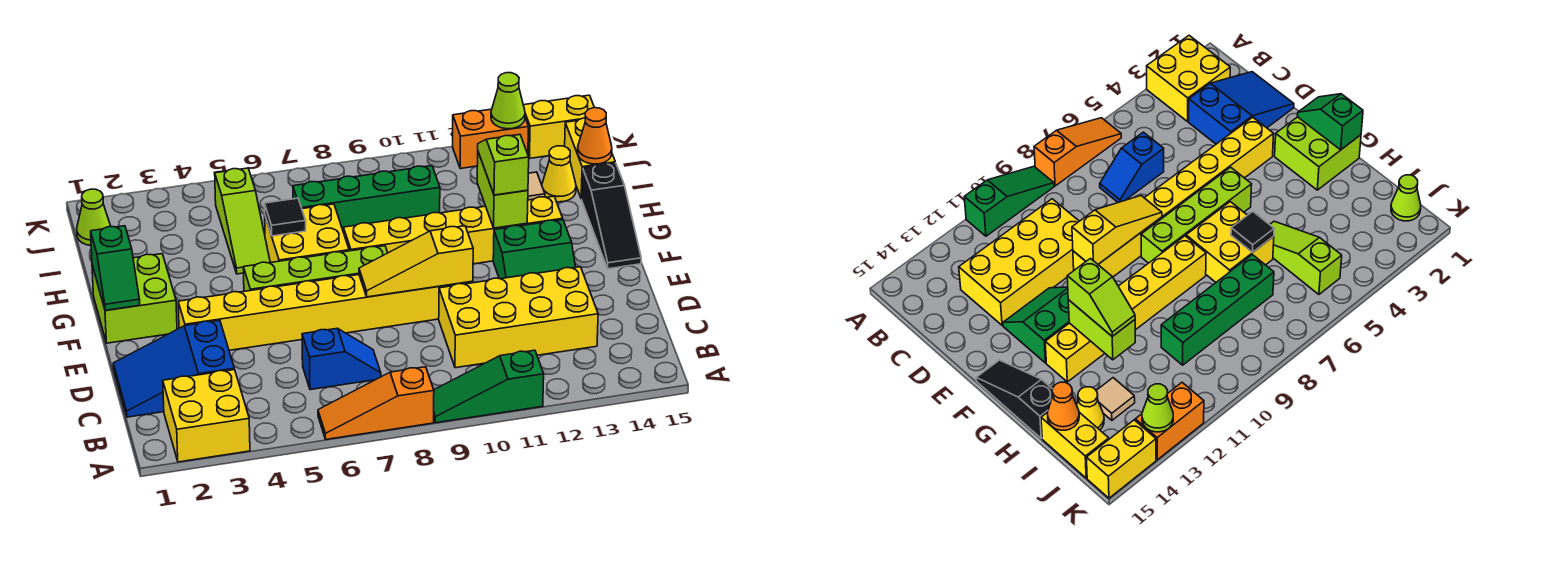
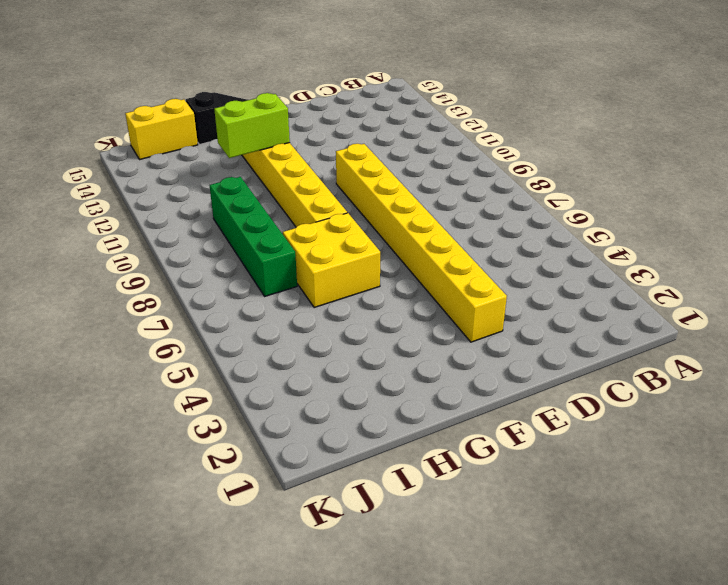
none -> yellow brick A2:B3 level 1
none -> orange slope A6:A8 level 1 top 8
none -> green slope A9:A11 level 1 top 11

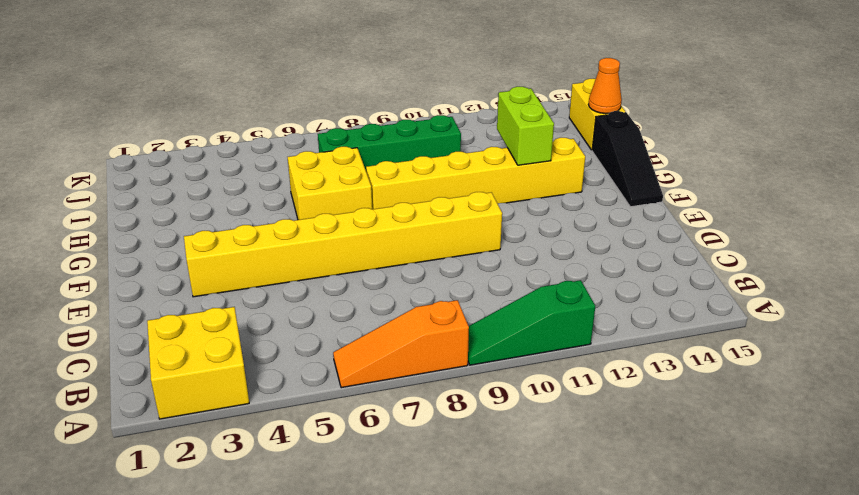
none -> blue slope C1:D3 level 1 top 3
none -> blue slope C6:C7 level 1 top 6
none -> yellow brick C10:D13 level 1

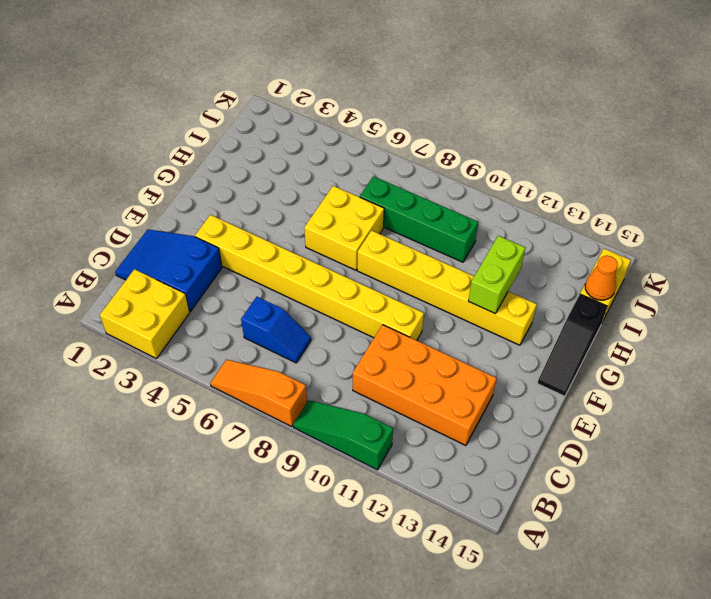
orange brick C10:D13 level 1 -> yellow brick C10:D13 level 1
none -> green slope E12:F13 level 1 top F
none -> lime brick F1:G2 level 1
none -> lime brick F5:F8 level 1

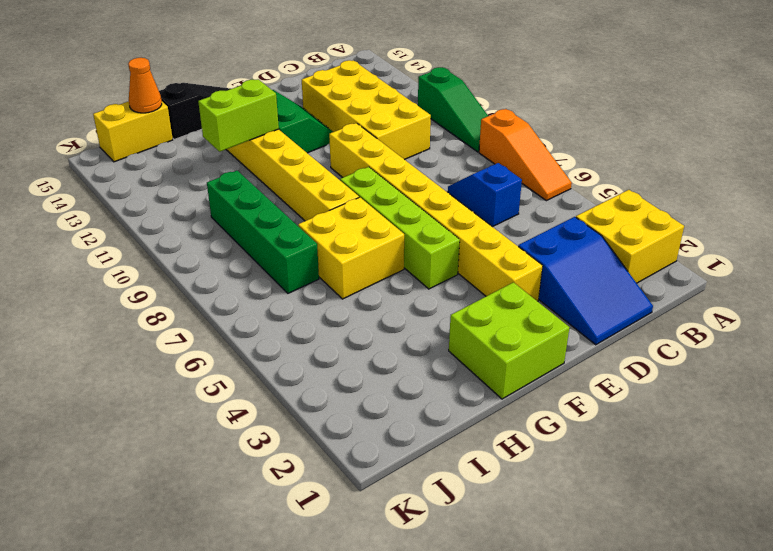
none -> lime slope H5:J5 level 1 top J
none -> tan tile I13 level 1
none -> yellow cone I14 level 1

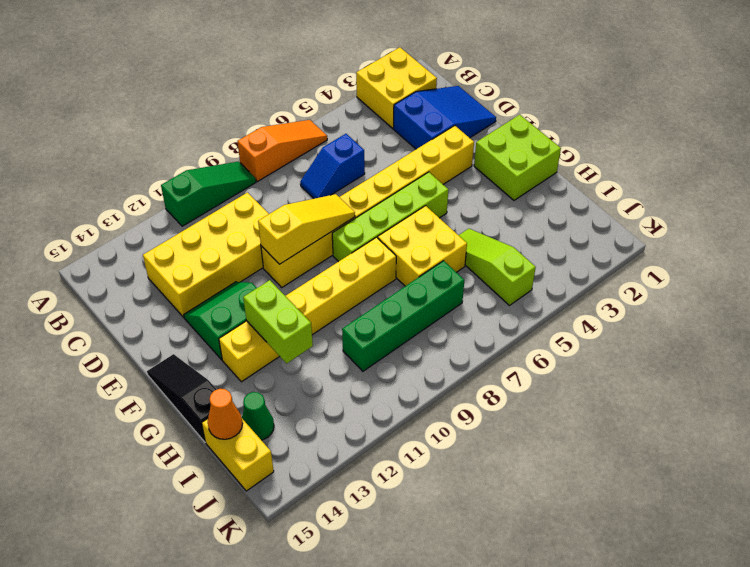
green cone I14 level 1 -> yellow cone I14 level 1
none -> tan tile I13 level 1
none -> lime cone J1 level 1
none -> orange brick K12:K13 level 1

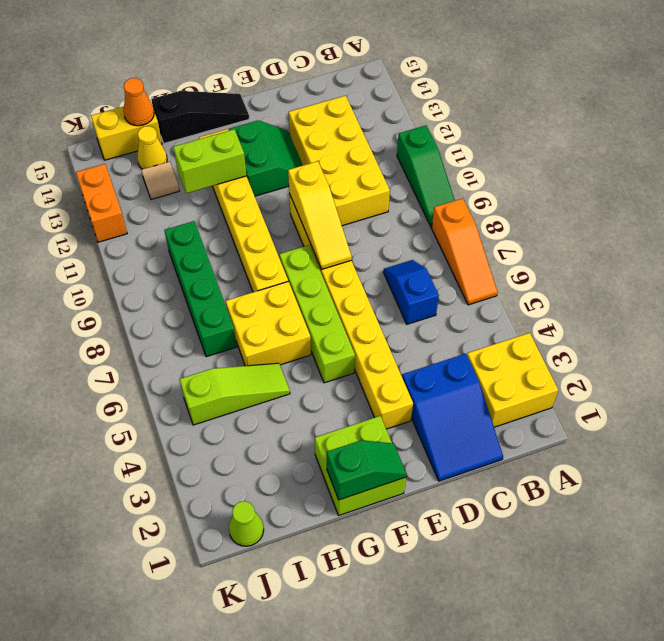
none -> yellow brick K14:K15 level 1
none -> black tile H6 level 2
none -> lime cone K13 level 2

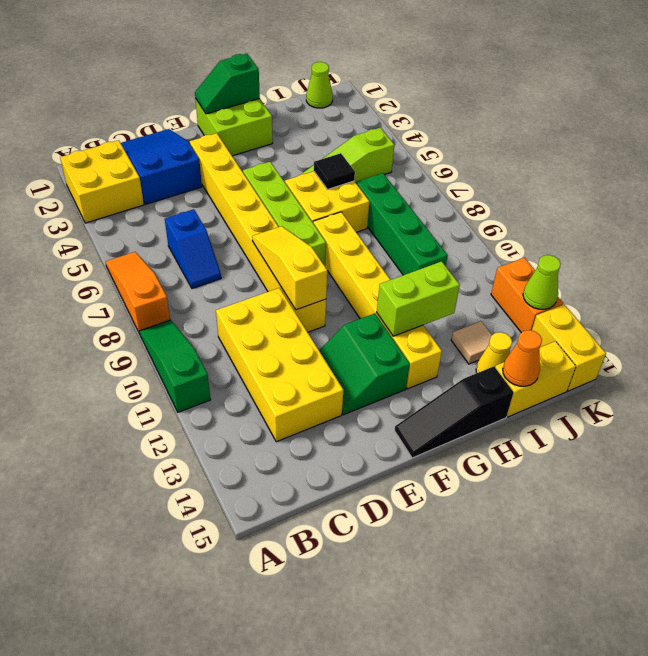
none -> lime slope G12:H12 level 3 top G

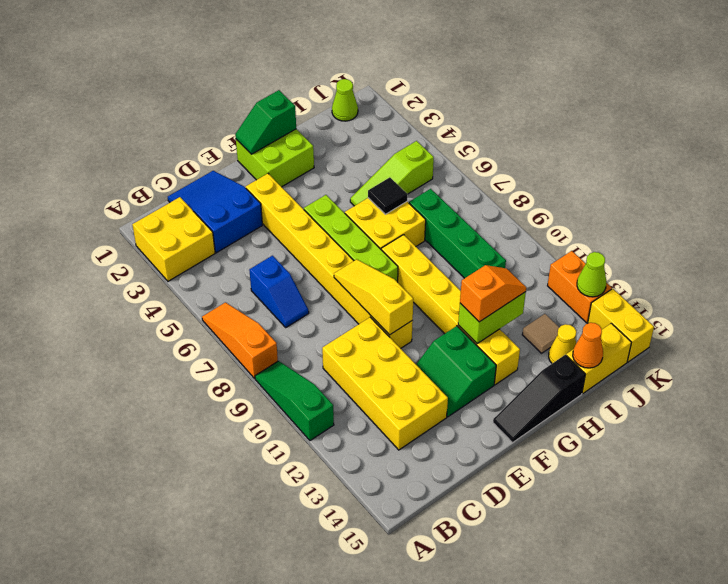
orange slope G12:H12 level 3 top G -> lime slope G12:H12 level 3 top G

